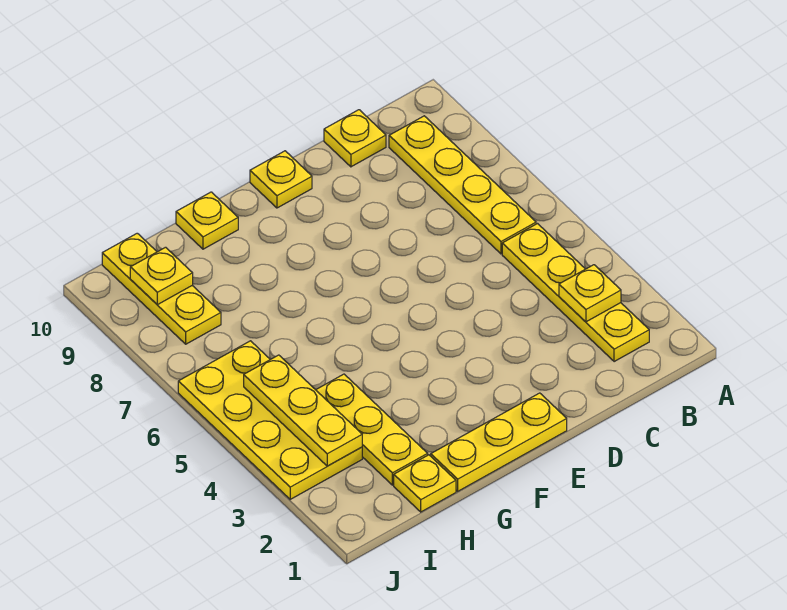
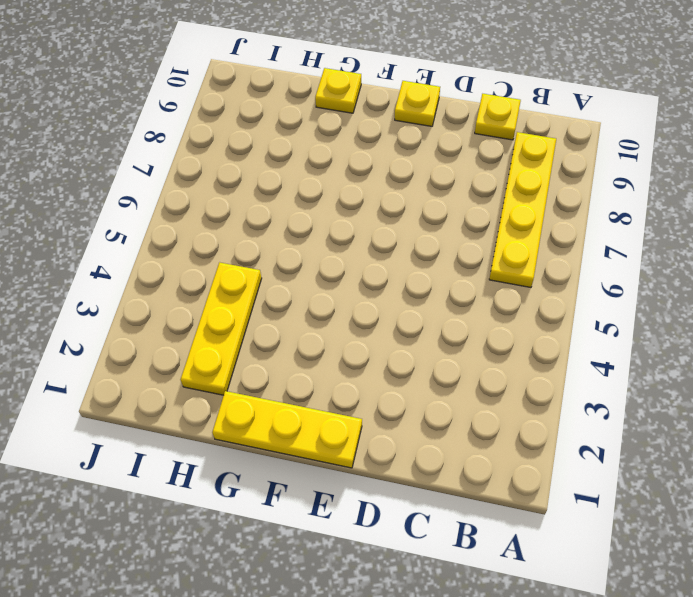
none -> yellow plate B2:B5 level 1
none -> yellow plate H1 level 1
none -> yellow plate I3:J6 level 1

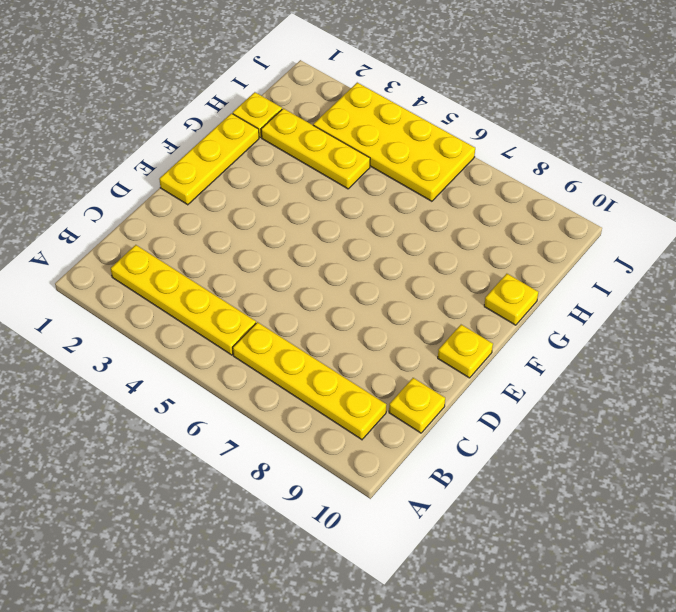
none -> yellow plate I8:I10 level 1
none -> yellow plate B3 level 2
none -> yellow plate I3:I5 level 2

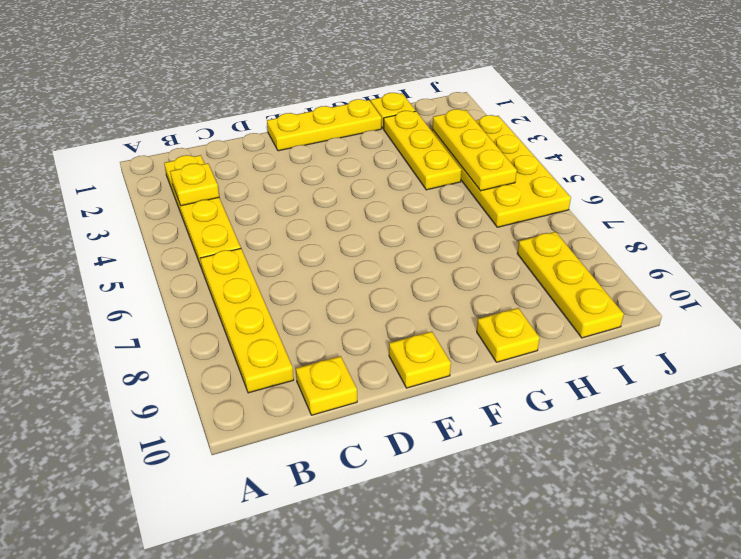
none -> yellow plate I9 level 2

